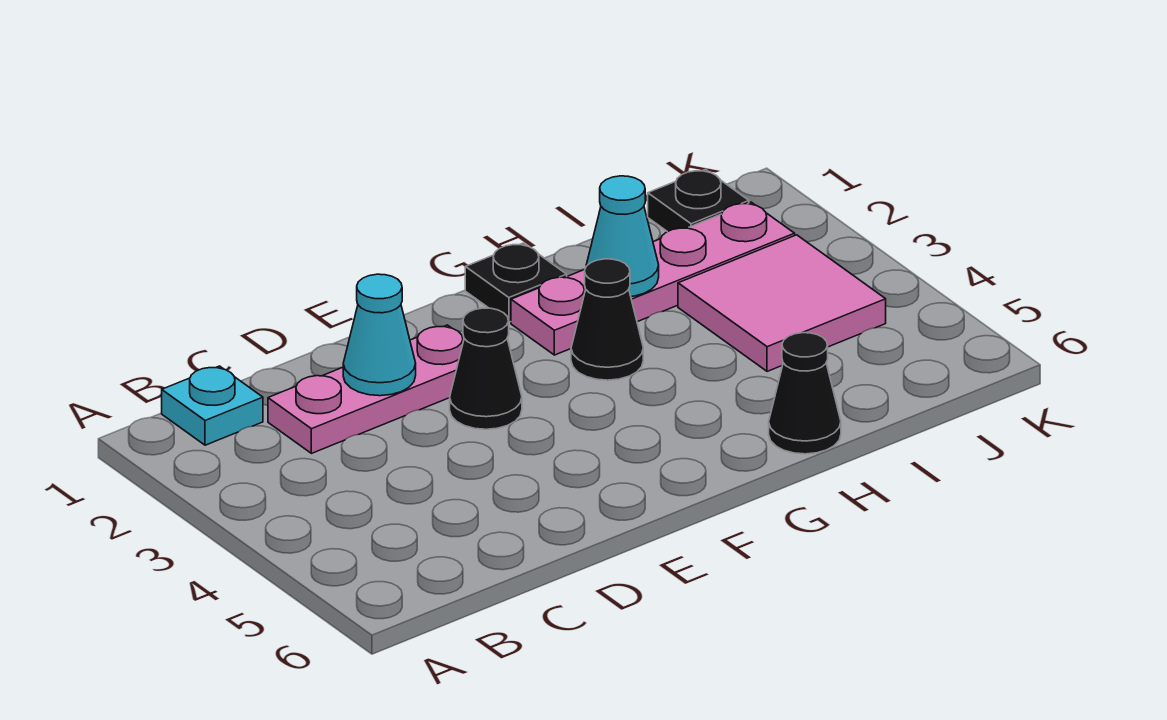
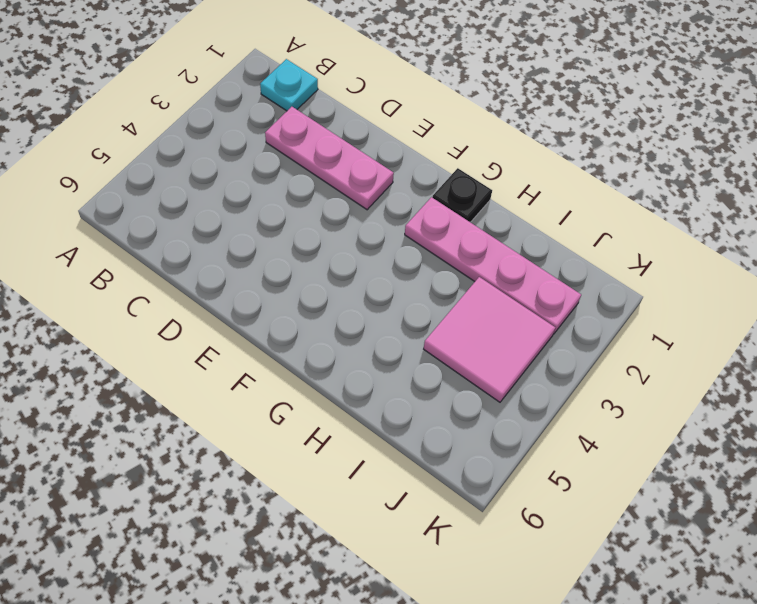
none -> black cone E3 level 1
none -> black cone G3 level 1

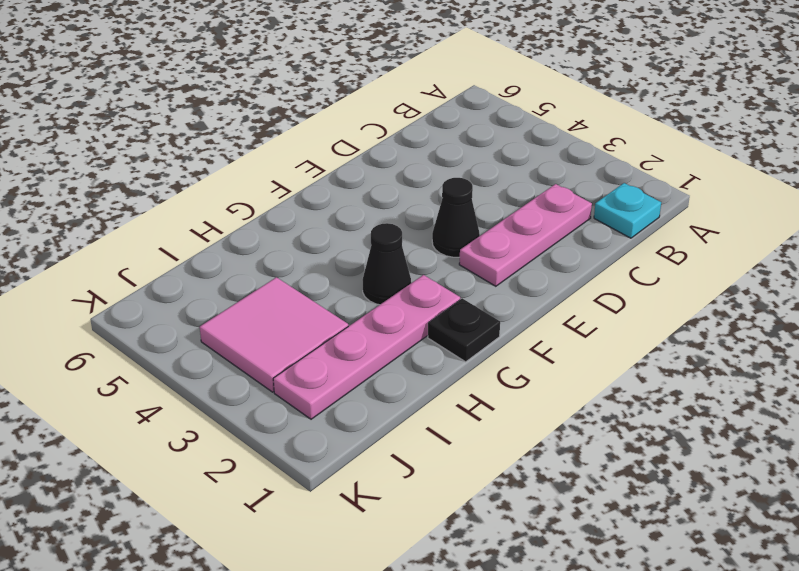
none -> black cone H6 level 1
none -> black plate J1 level 1

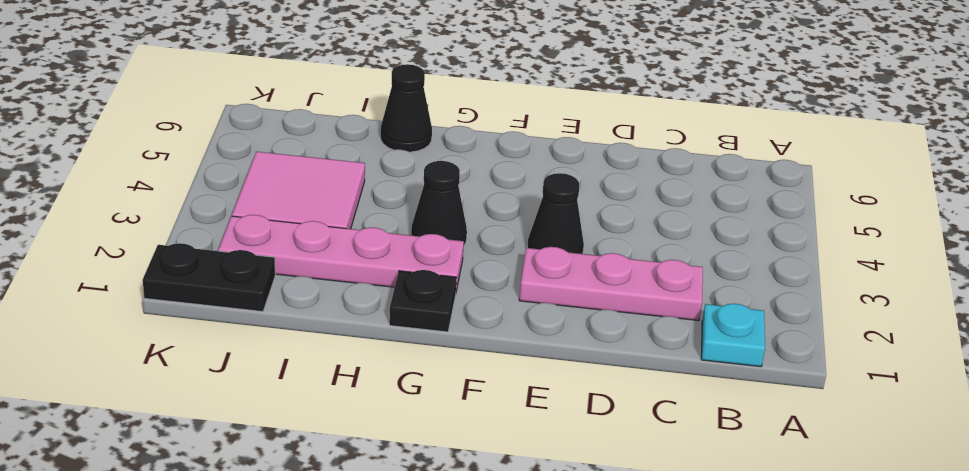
black plate J1:K1 level 1 -> black plate J1 level 1
none -> cyan cone D2 level 2
none -> cyan cone H2 level 2

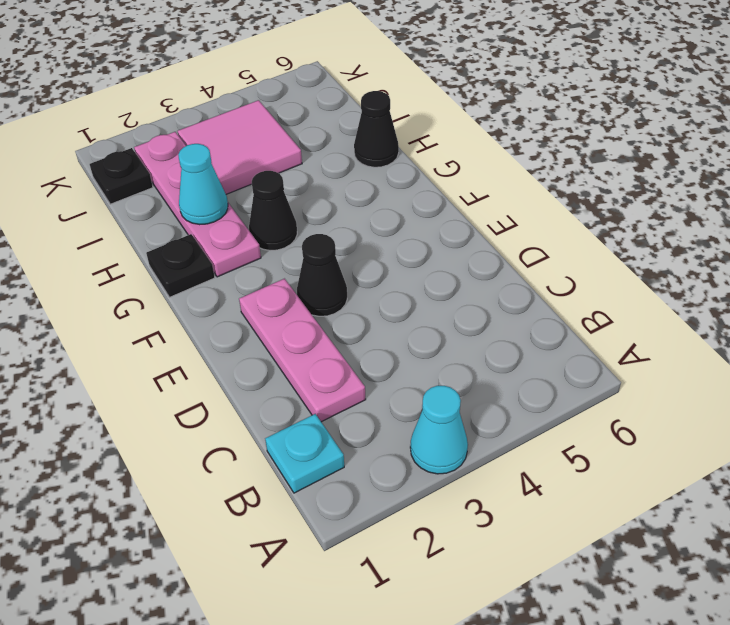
cyan cone A3 level 1 -> cyan cone D2 level 2

